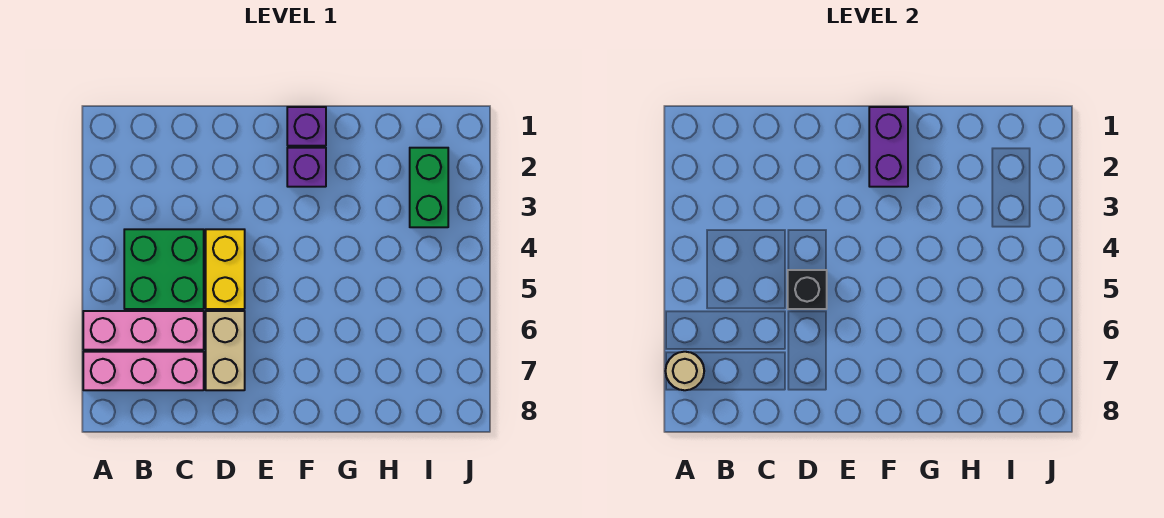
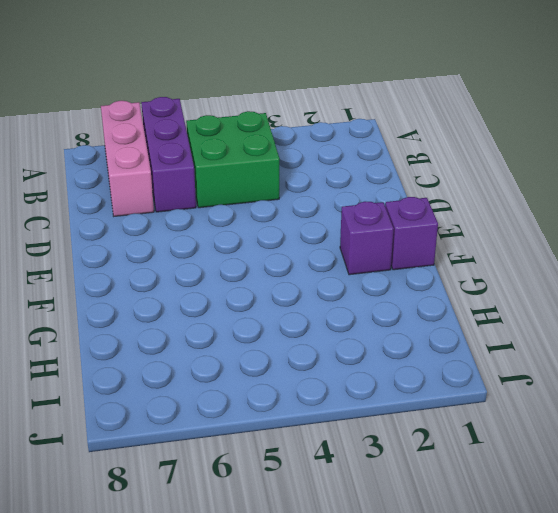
purple brick A6:C6 level 1 -> pink brick A6:C6 level 1
none -> yellow brick D4:D5 level 1
none -> tan brick D6:D7 level 1

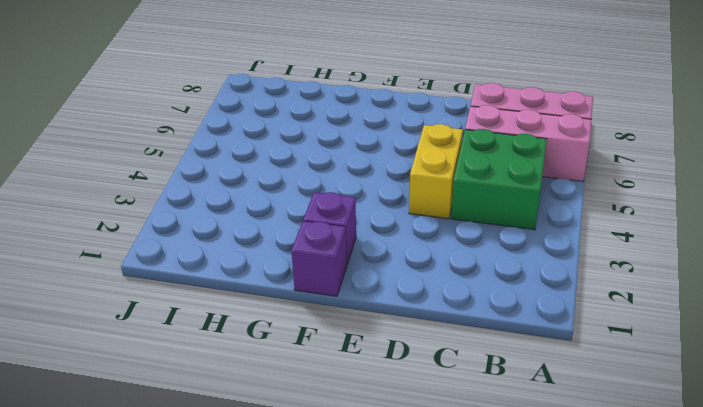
none -> tan brick D6:D7 level 1
none -> green brick I2:I3 level 1

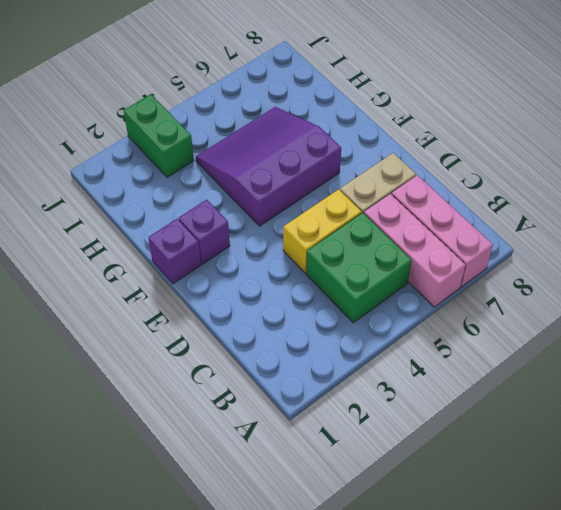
purple slope F4:H6 level 1 top F -> none
green brick I3:J3 level 1 -> green brick I2:I3 level 1
none -> tan round brick A7 level 2
none -> black brick D5 level 2

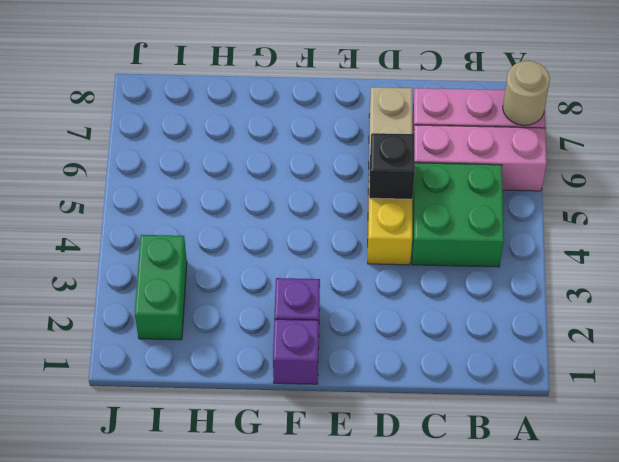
none -> purple brick F1:F2 level 2

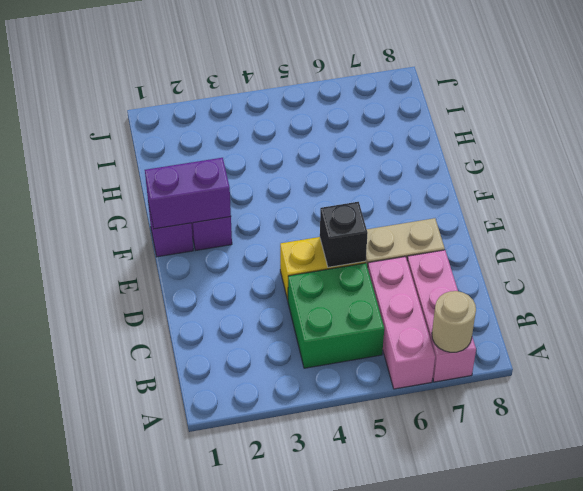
none -> green brick I2:I3 level 1

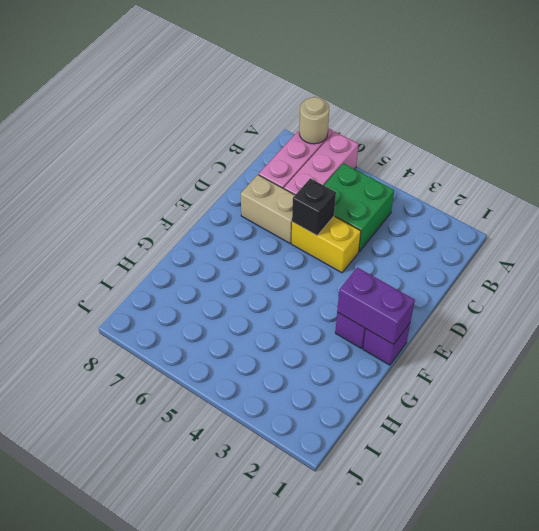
none -> green brick I2:I3 level 1

